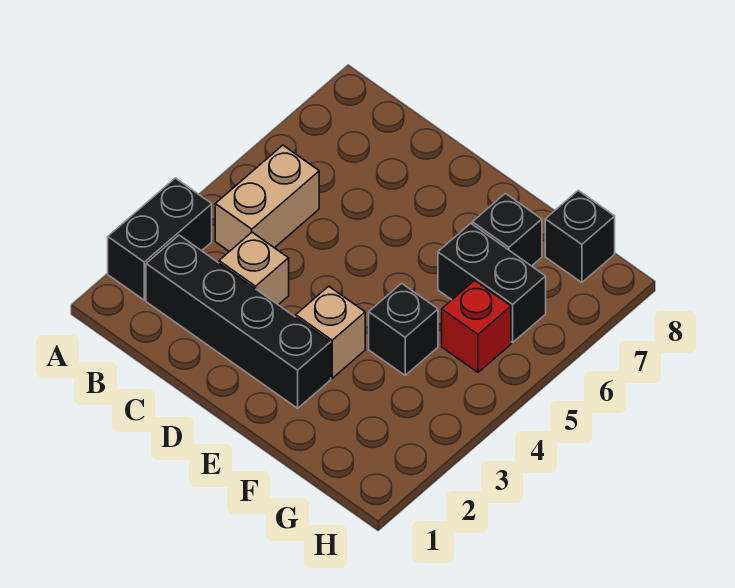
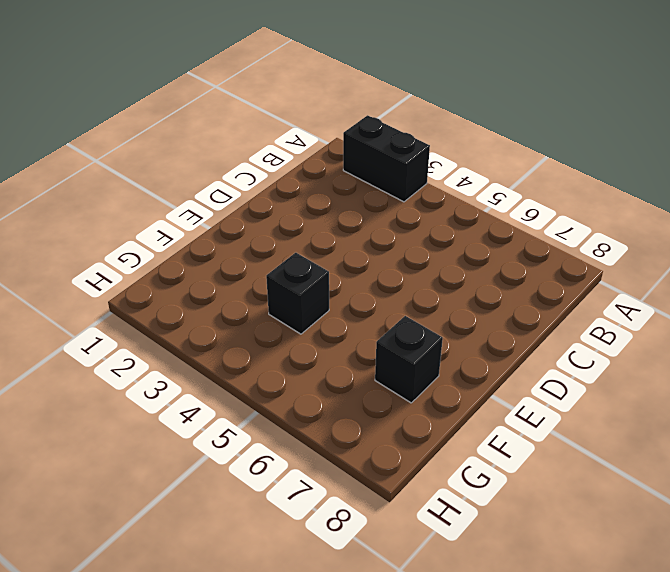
none -> black brick B2:E2 level 1
none -> tan brick B4:B5 level 1

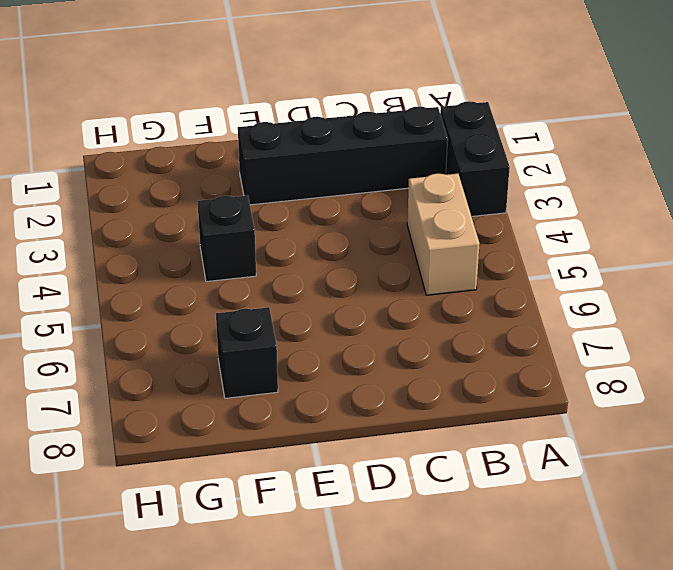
none -> tan brick C3 level 1
none -> tan brick E3 level 1

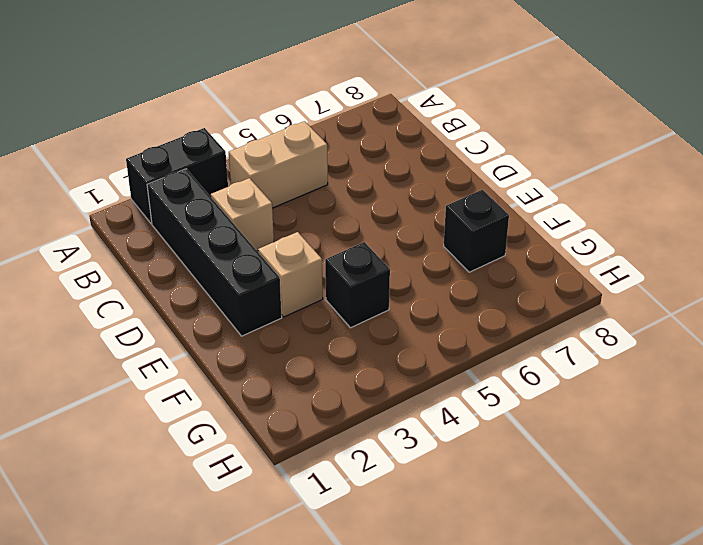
none -> black brick F6:G6 level 1
none -> red brick G5 level 1

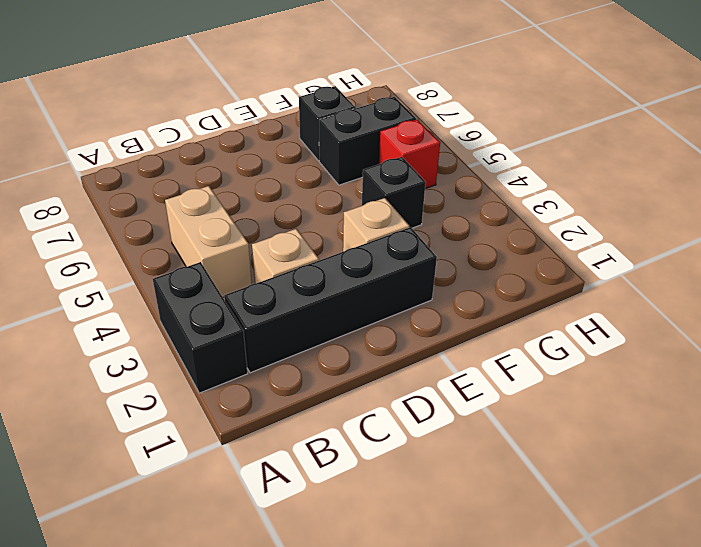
none -> black brick G8 level 1

